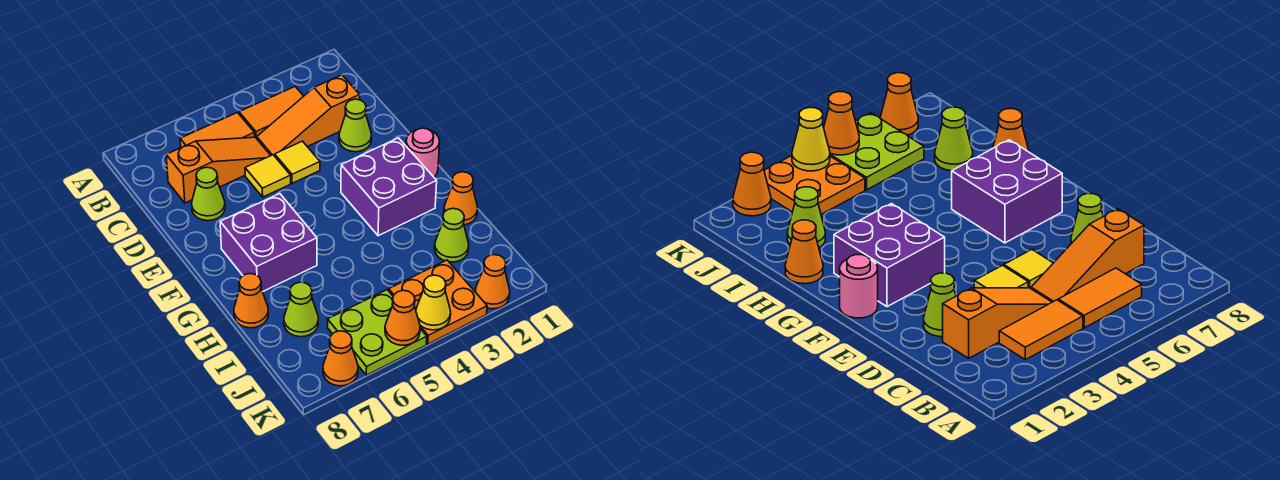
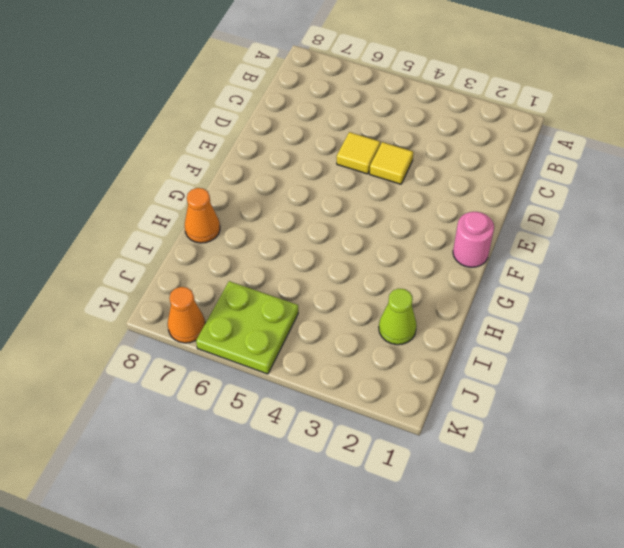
none -> orange tile B3:B4 level 1
none -> orange tile B5:B6 level 1
none -> orange slope C2:C4 level 1 top 2

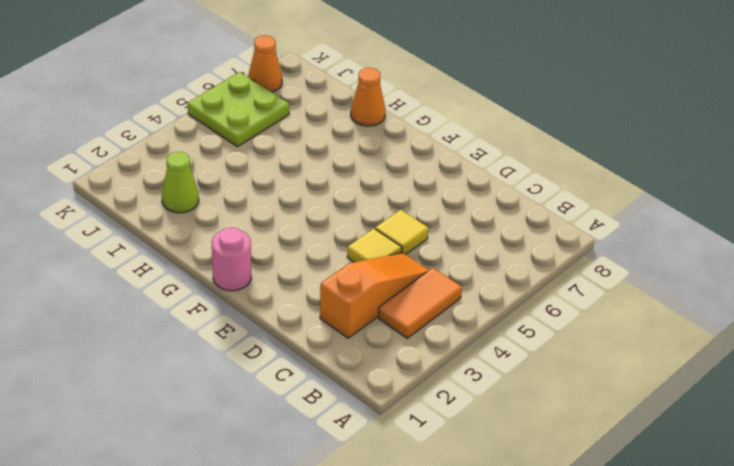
none -> orange tile B5:B6 level 1
none -> orange slope C5:C7 level 1 top 7
none -> lime cone D2 level 1

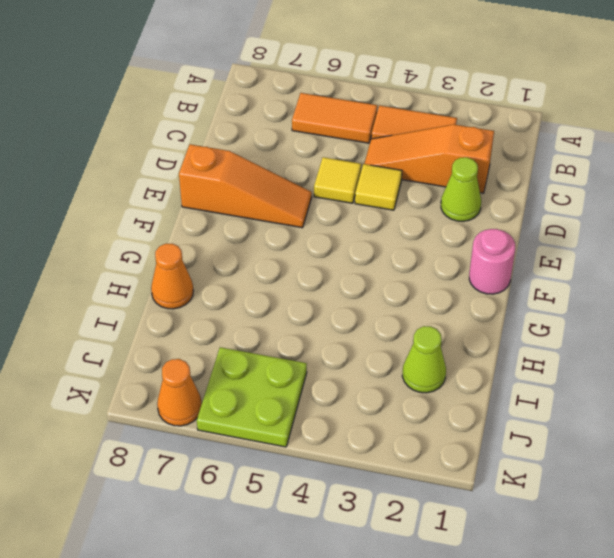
orange slope E6:E8 level 1 top 8 -> orange slope C5:C7 level 1 top 7
none -> lime cone D7 level 1
none -> purple brick F2:G3 level 1
none -> purple brick F6:G7 level 1

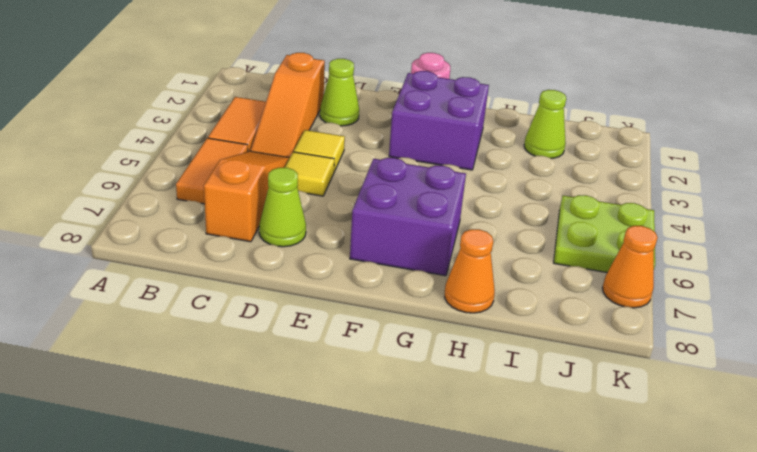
none -> orange cone H1 level 1
none -> lime cone I7 level 1
none -> orange plate J3:K4 level 1

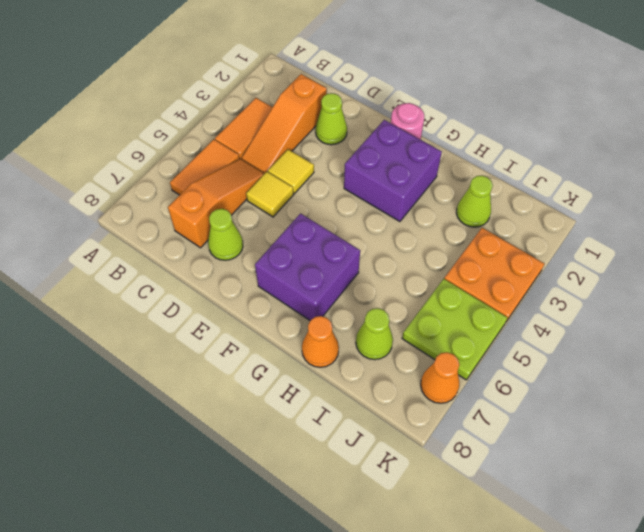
none -> orange cone H1 level 1
none -> orange cone K2 level 1
none -> yellow cone K4 level 2

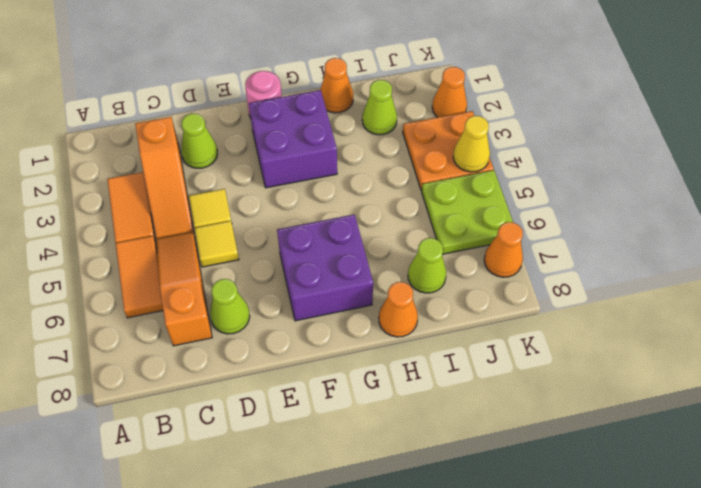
none -> orange cone K5 level 2

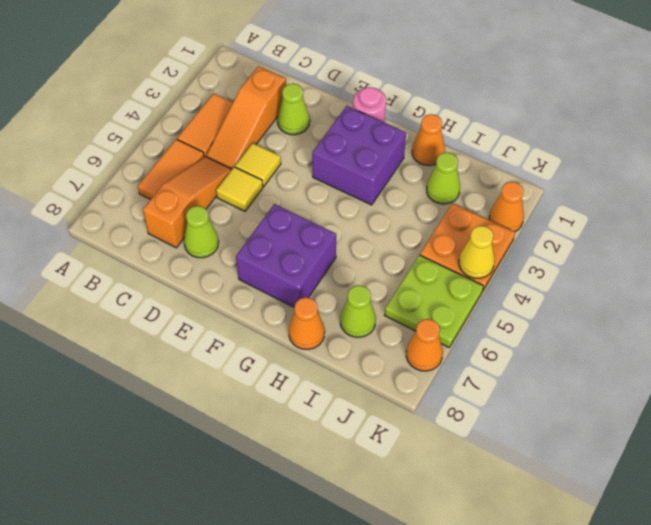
none -> orange cone K5 level 2

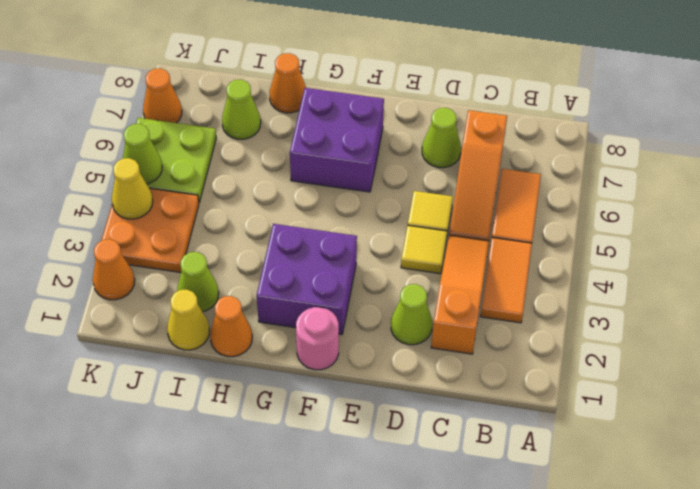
yellow cone I1 level 1 -> none
lime cone K5 level 2 -> orange cone K5 level 2

